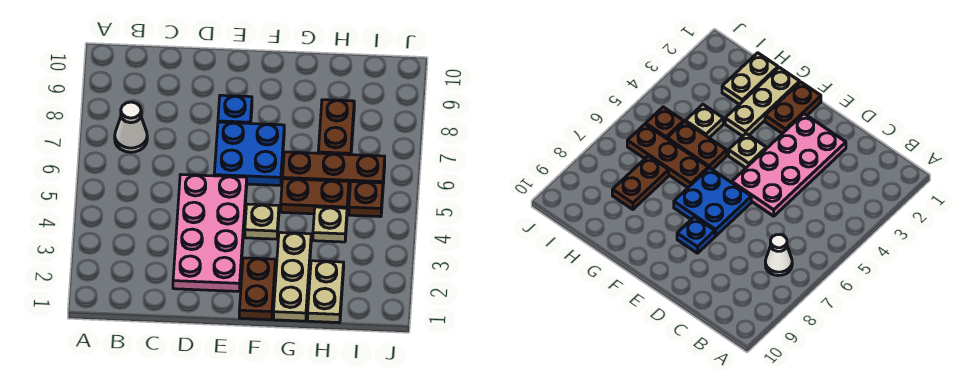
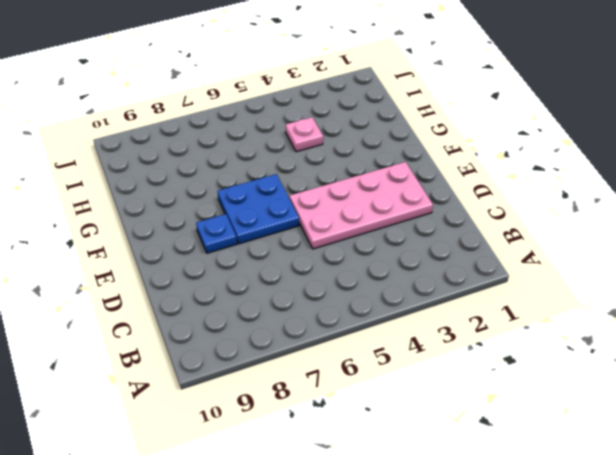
pink plate H4 level 1 -> tan plate H4 level 1
none -> white cone B7 level 1
none -> brown plate F1:F2 level 1
none -> tan plate F4 level 1

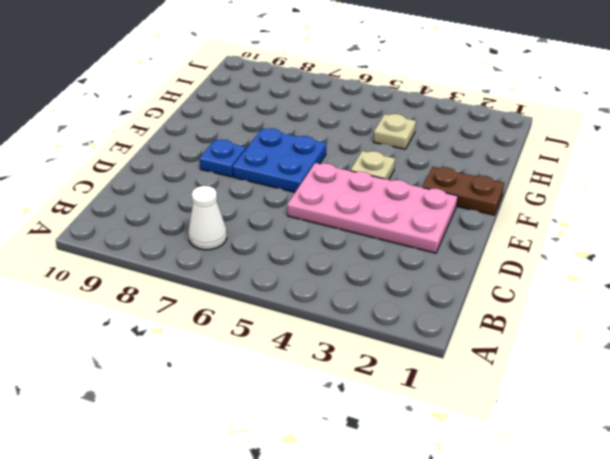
none -> tan plate G1:G3 level 1
none -> brown plate G5:H5 level 1
none -> brown plate G6:I6 level 1

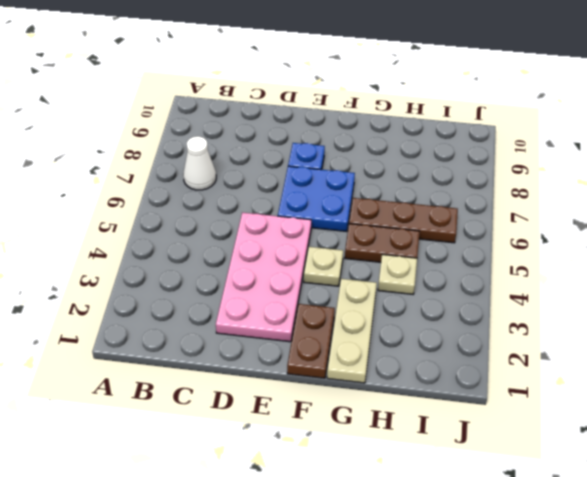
none -> tan plate H1:H2 level 1
none -> brown plate H7:H8 level 1
none -> brown plate I5 level 1

